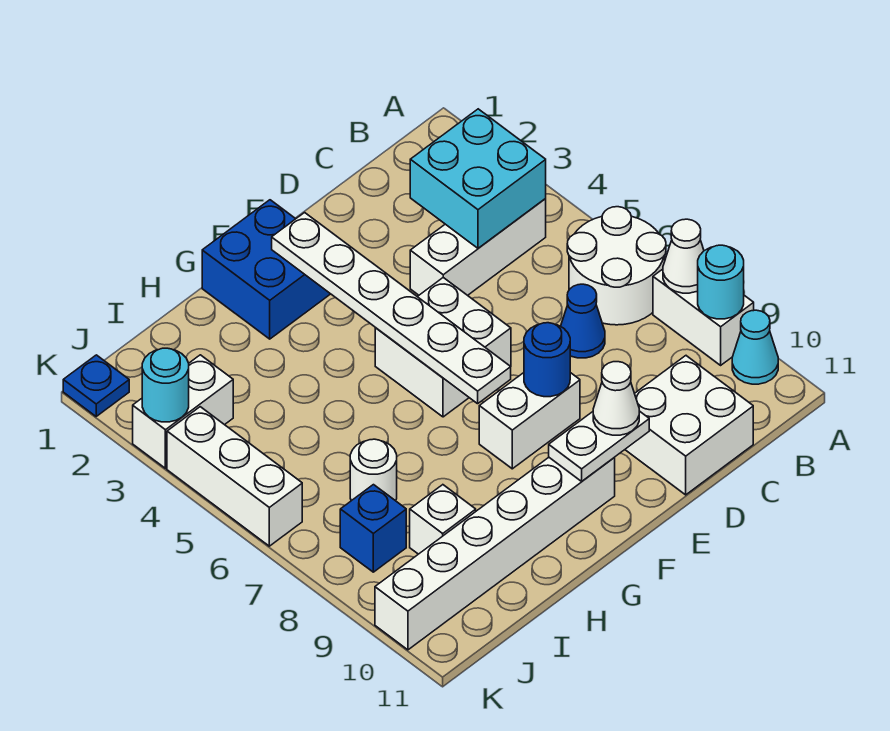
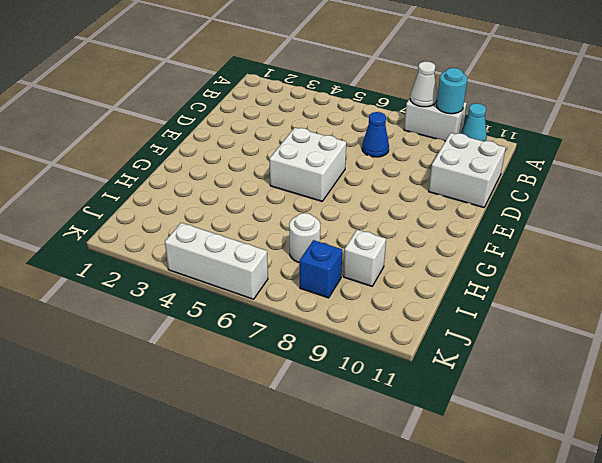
none -> white round brick A6:B7 level 1
none -> white brick B4:D4 level 1
none -> white brick E8:F8 level 1

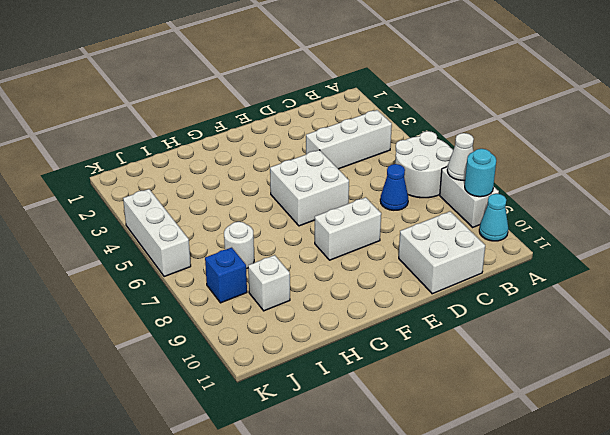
none -> blue brick F1:G2 level 1
none -> white brick F10:K10 level 1
none -> white brick J3:K3 level 1

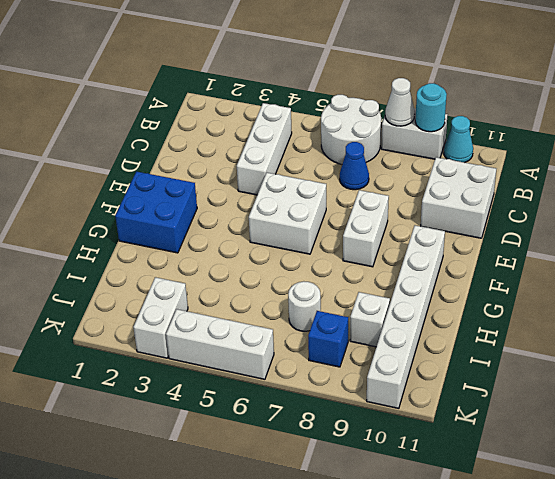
none -> blue plate K1 level 1
none -> cyan brick B3:C4 level 2
none -> blue round brick E8 level 2

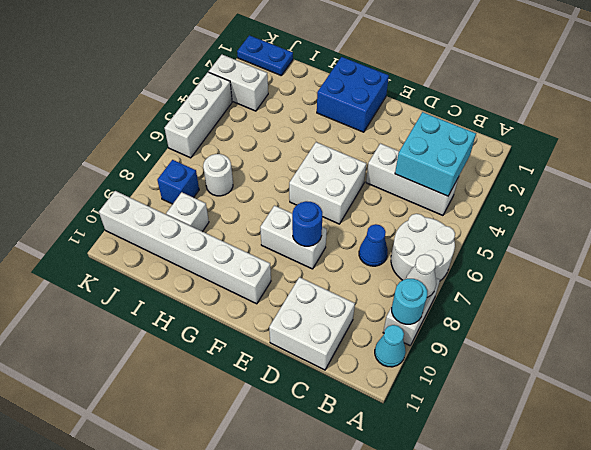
blue plate J1:K1 level 1 -> blue plate K1 level 1
none -> white plate E10:F10 level 2
none -> white plate F2:F7 level 2
none -> cyan round brick K3 level 2

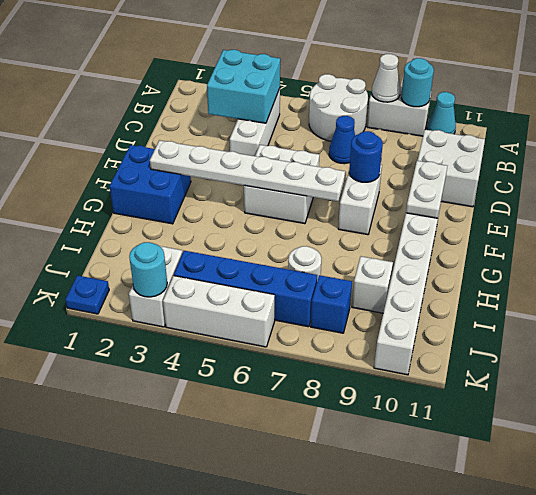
blue brick J4:J7 level 1 -> none
none -> white cone E10 level 3

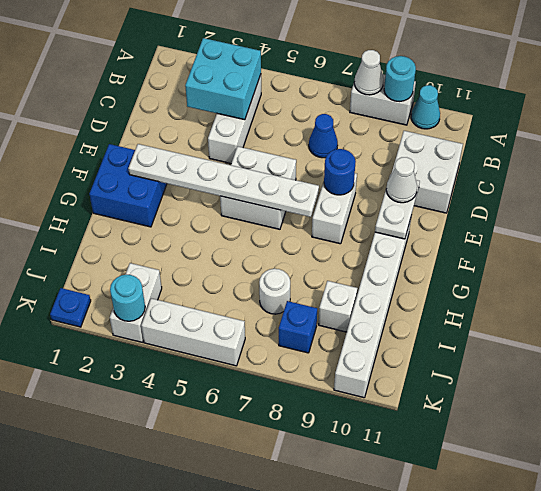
none -> white round brick A6:B7 level 1

